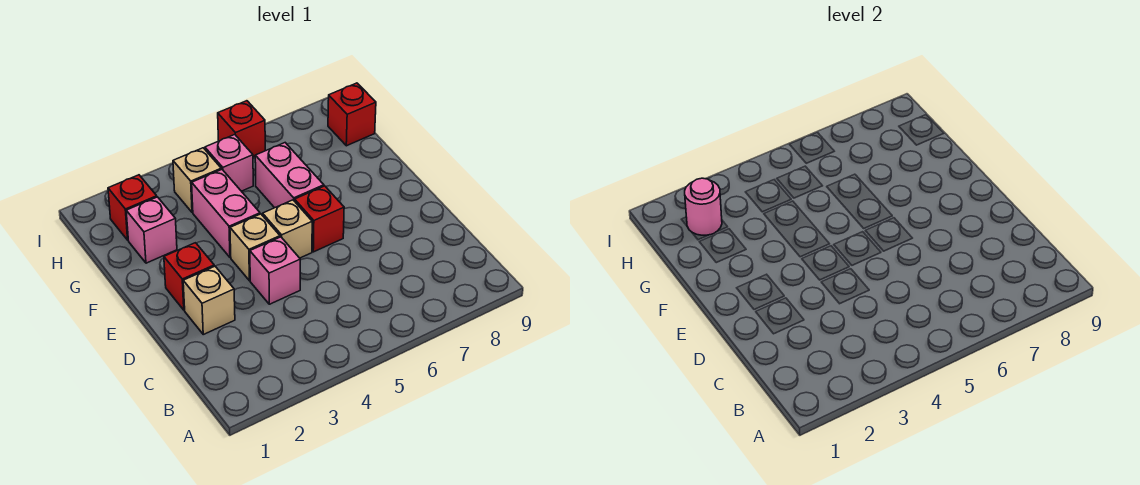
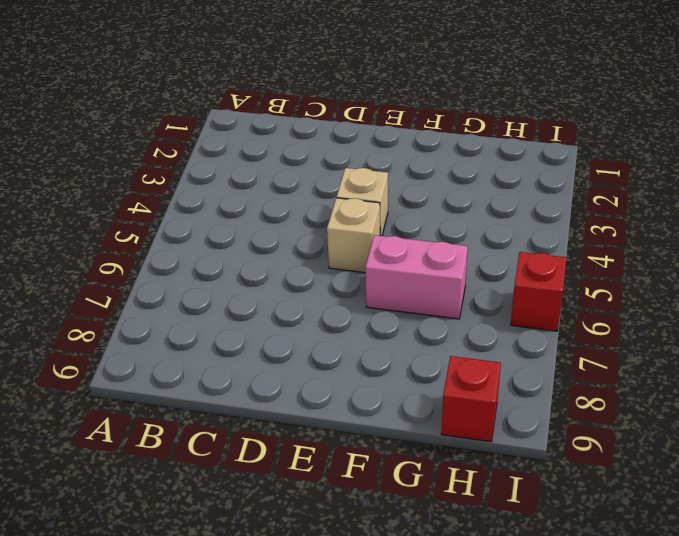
none -> tan brick D2 level 1
none -> pink brick D4 level 1
none -> red brick E2 level 1

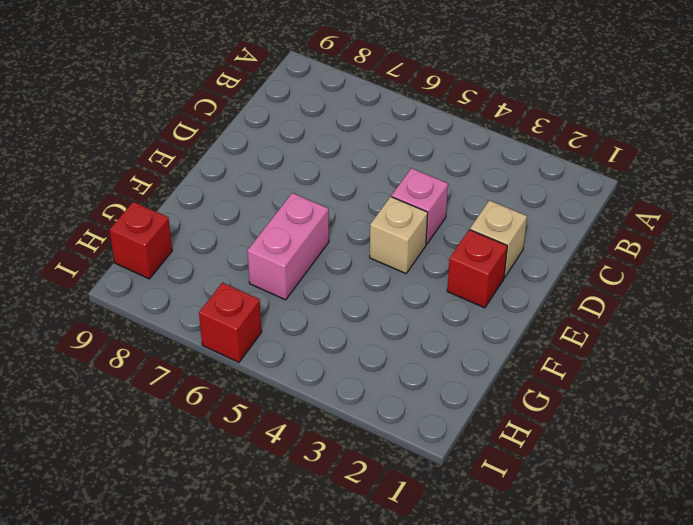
none -> tan brick E5 level 1
none -> red brick E6 level 1
none -> pink brick F4:G4 level 1

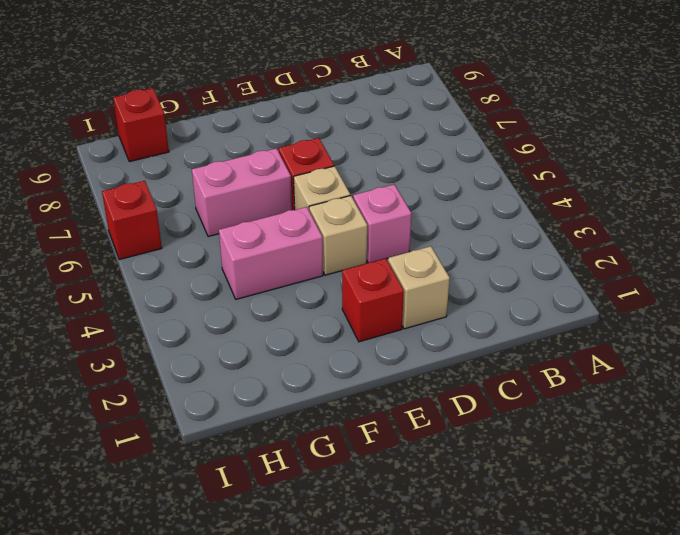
none -> pink brick G2 level 1
none -> red brick H2 level 1
none -> tan brick H4 level 1

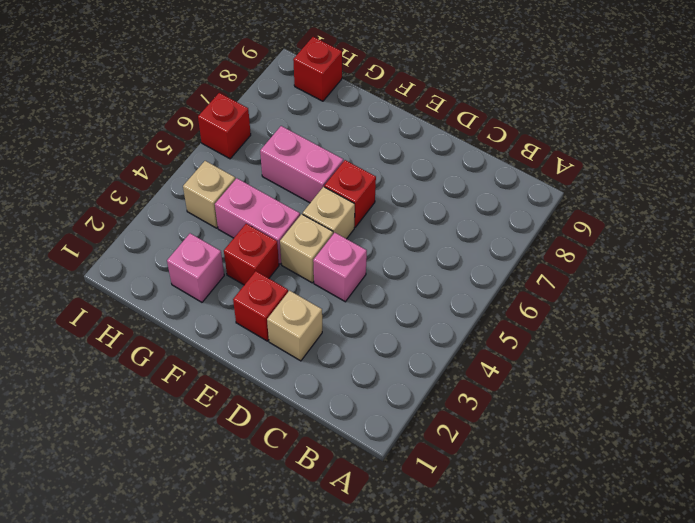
red brick F3 level 1 -> red brick H2 level 1
none -> pink brick H5 level 1
none -> pink round brick H2 level 2

